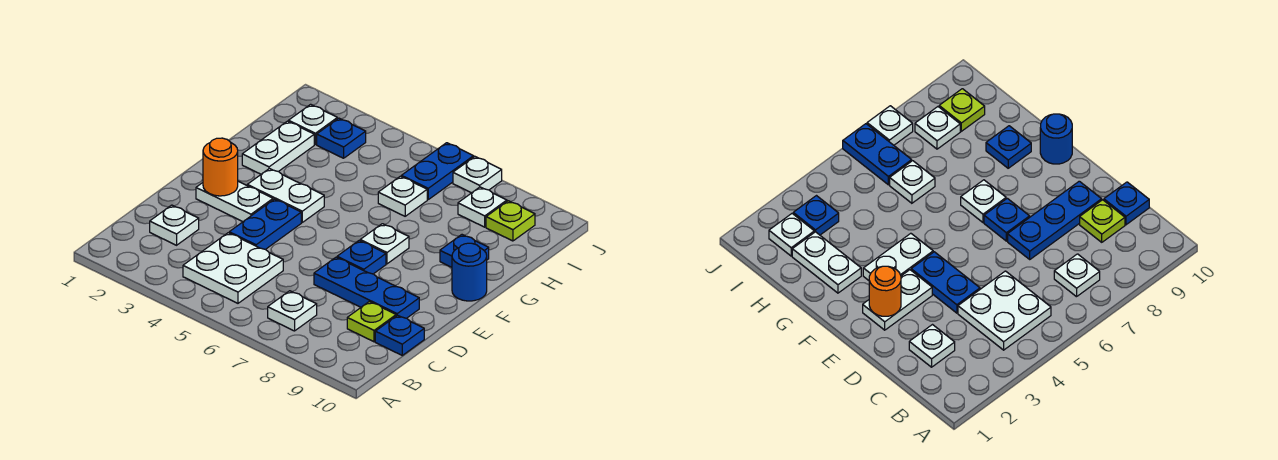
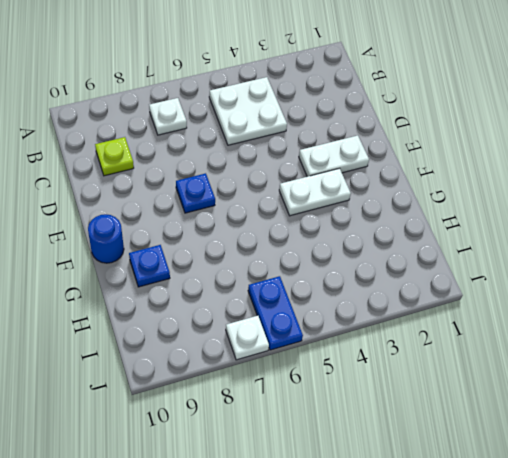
none -> white plate C2 level 1
none -> blue plate C10 level 1
none -> blue plate D4:E4 level 1

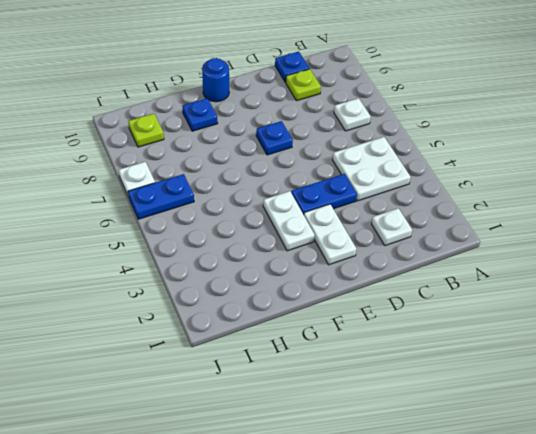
none -> blue plate D7:D9 level 1
none -> white plate F7 level 1
none -> white plate G2:H2 level 1

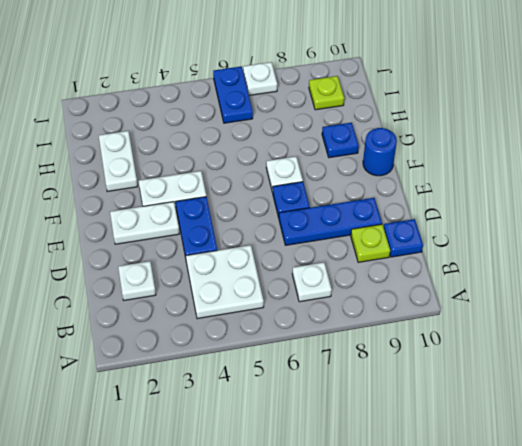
none -> white plate H6 level 1
none -> white plate I2 level 1
none -> blue plate I3 level 1

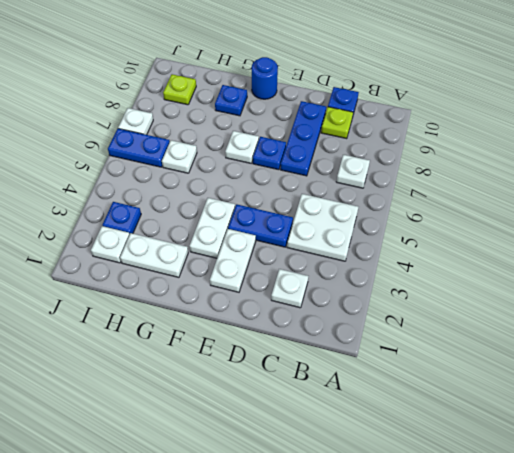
none -> white plate I8 level 1
none -> orange round brick E2 level 2

